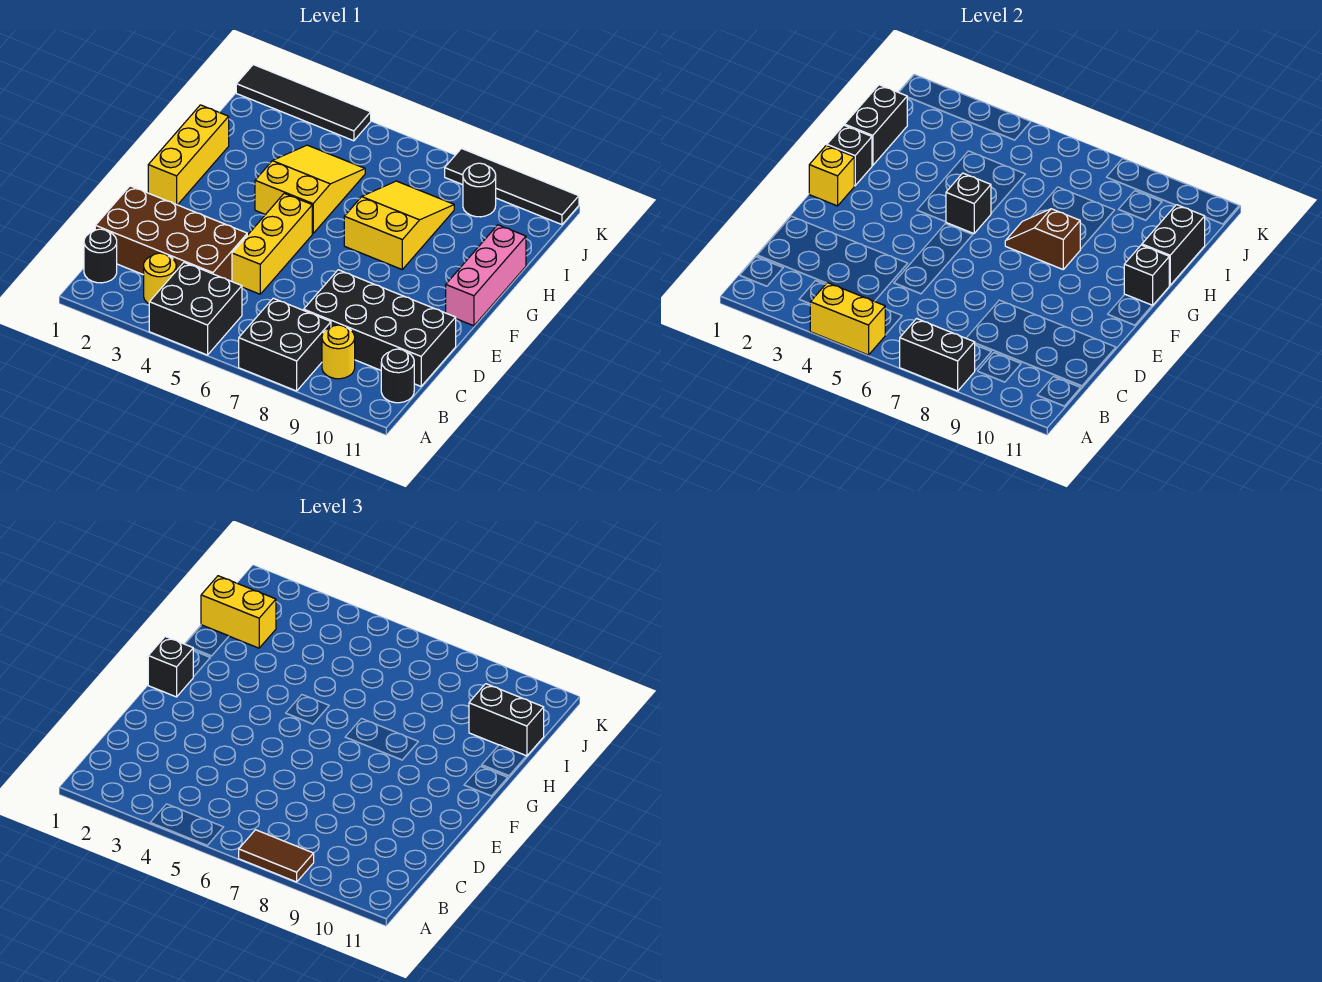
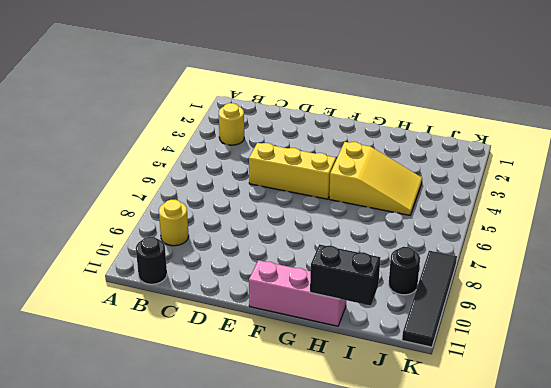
none -> black brick A4:B5 level 1
none -> black brick A7:B8 level 1
none -> black round brick B1 level 1

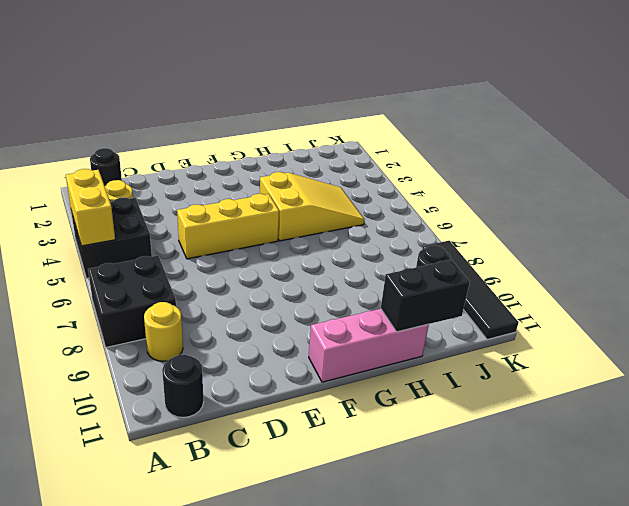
none -> brown brick C1:D4 level 1
none -> black brick C8:D11 level 1
none -> yellow brick F1:H1 level 1

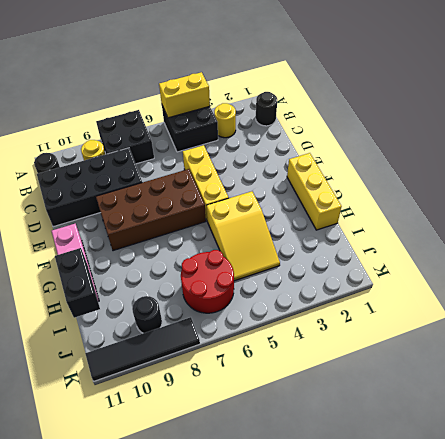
brown brick E6:F9 level 1 -> brown brick C1:D4 level 1
red round brick I6:J7 level 1 -> yellow slope G7:I8 level 1 top G
none -> black tile K1:K4 level 1
none -> black brick A7:A8 level 2
none -> yellow brick F1 level 2

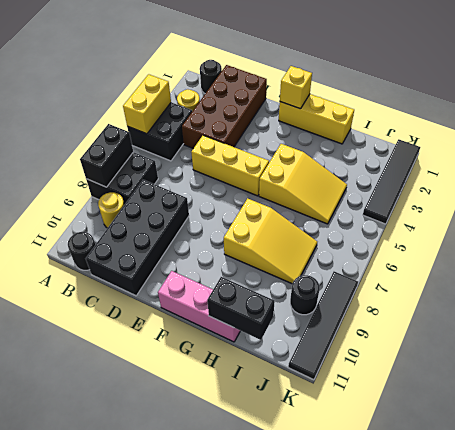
none -> black brick G1 level 2
none -> black brick G5 level 2
none -> brown slope G7:G8 level 2 top 8

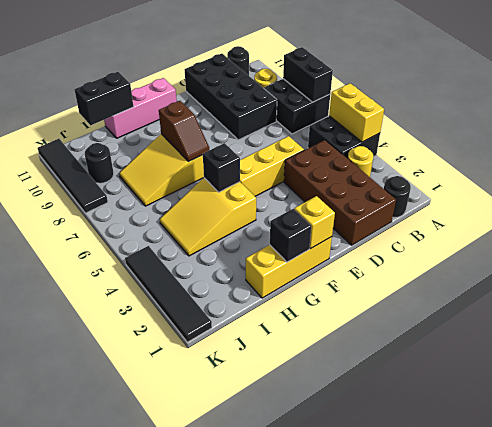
none -> black brick G11 level 2
none -> black brick H1:I1 level 2
none -> brown tile A7:A8 level 3

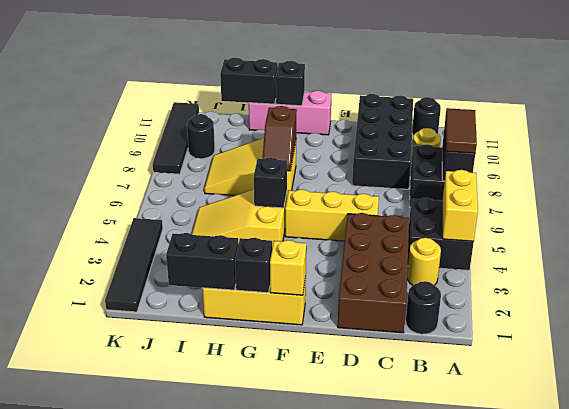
none -> black brick F1 level 3
none -> yellow brick I1:I2 level 3
none -> black brick I10:I11 level 3

